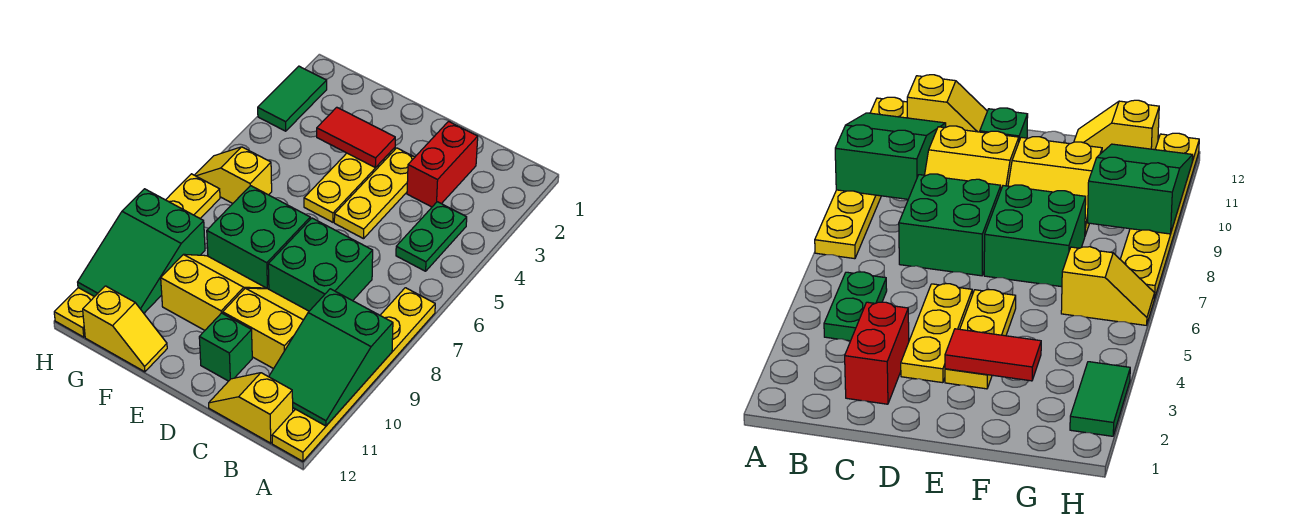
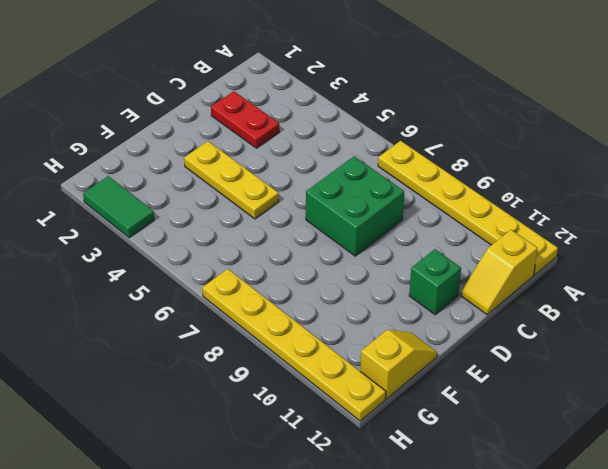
red plate C2:C3 level 1 -> red brick C2:C3 level 1
none -> green plate B4:B5 level 1
none -> yellow slope C9:D10 level 1 top 10
none -> yellow plate D3:D5 level 1

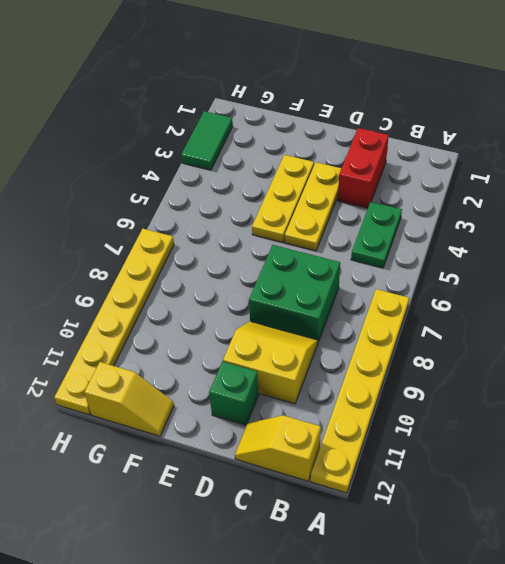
none -> green brick E7:F8 level 1
none -> yellow slope E9:F10 level 1 top 10
none -> yellow slope G6:H6 level 1 top G

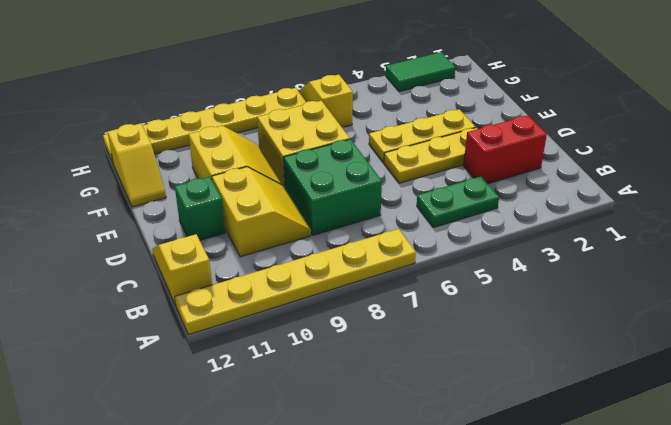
yellow brick E7:F8 level 1 -> green brick E7:F8 level 1
none -> green slope A9:B11 level 2 top 9
none -> red tile E3:F3 level 2
none -> green slope G9:H11 level 2 top 9

